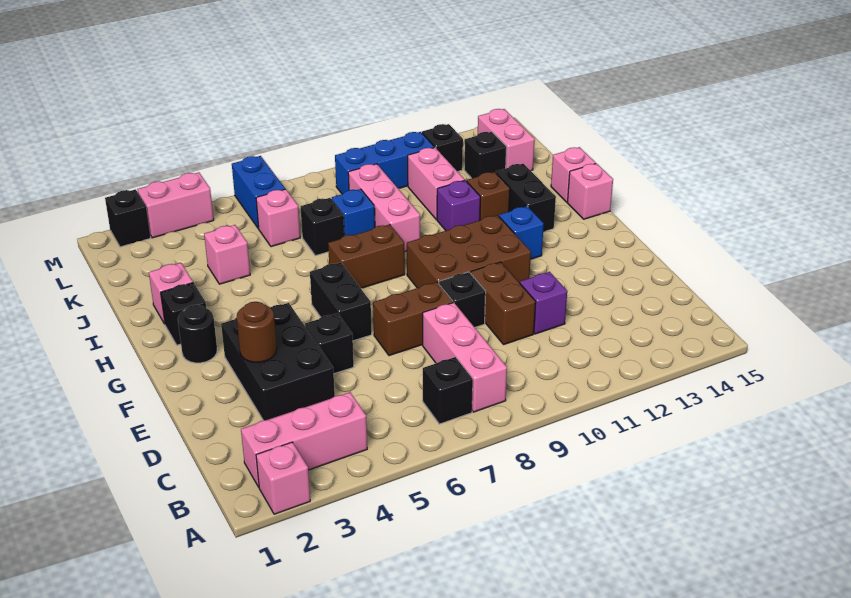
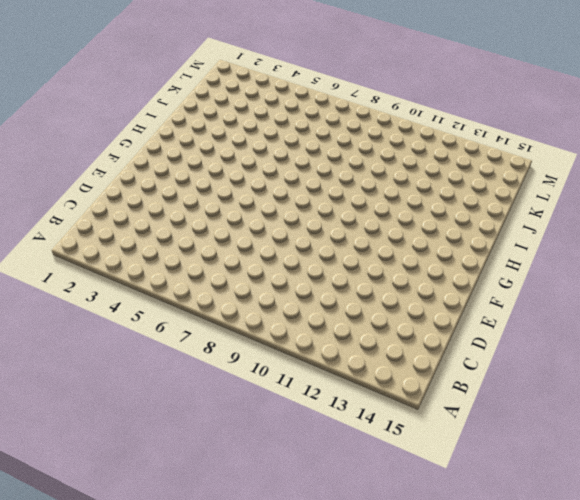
none -> pink brick A2 level 1
none -> pink brick B2:B4 level 1
none -> black brick B7 level 1
none -> pink brick B8:D8 level 1

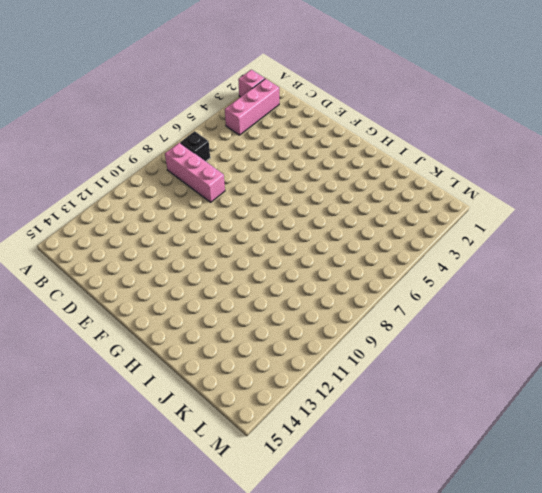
none -> black brick D3:F4 level 1
none -> brown brick D10:E10 level 1
none -> purple brick D11 level 1
none -> black brick E5 level 1

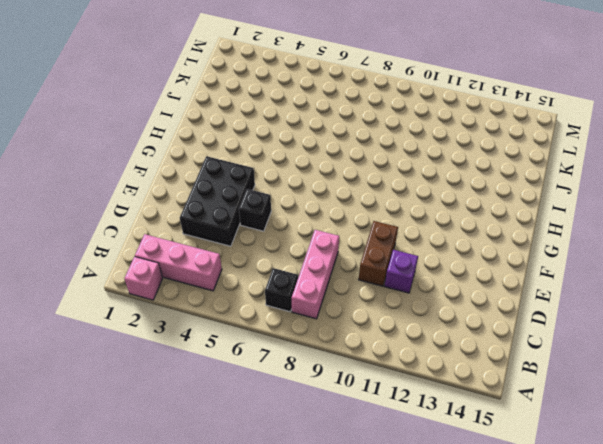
none -> brown brick E7:E8 level 1
none -> black brick E9 level 1
none -> black brick F6:G6 level 1
none -> brown brick F9:G11 level 1

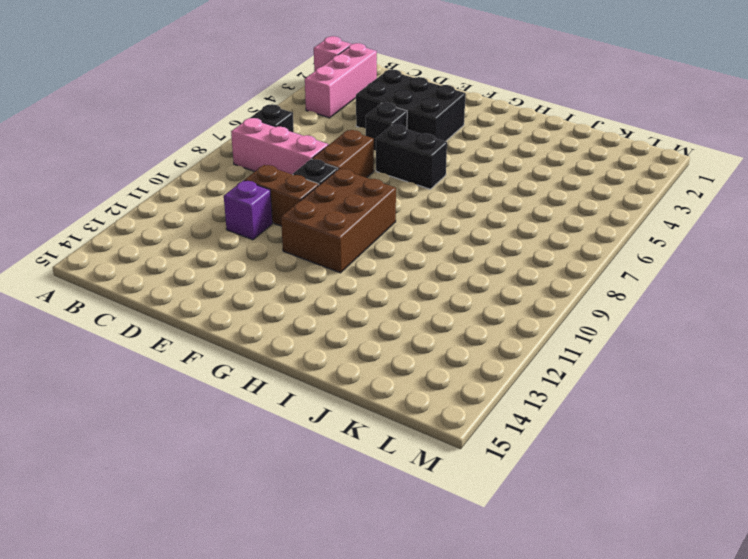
none -> black round brick G2 level 1
none -> blue brick G12 level 1
none -> black brick H2 level 1
none -> brown brick H7:H8 level 1

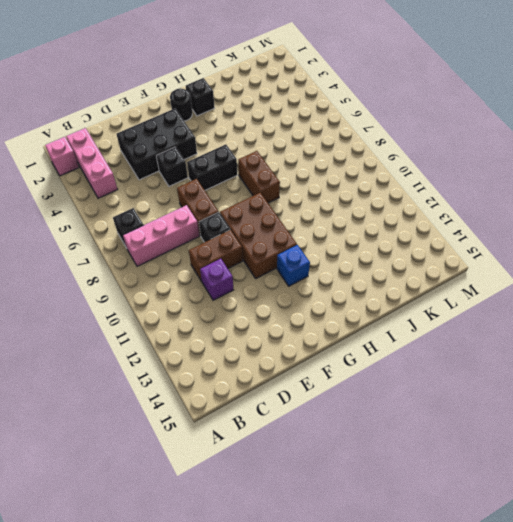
none -> black brick H13:I13 level 1
none -> pink brick H15 level 1
none -> pink brick I2 level 1
none -> pink brick I9:K9 level 1

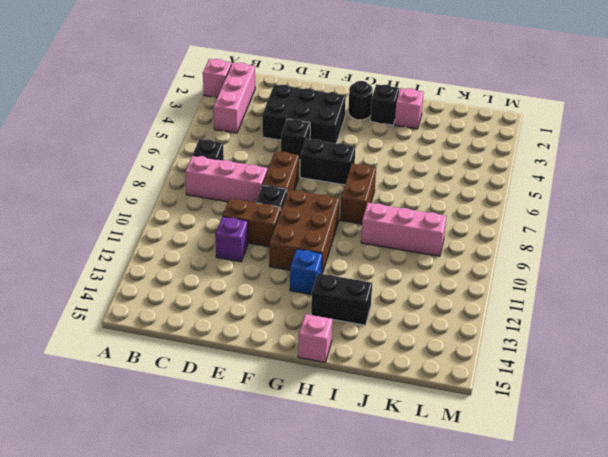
none -> purple brick I11 level 1
none -> brown brick I12 level 1
none -> pink brick I15 level 1
none -> pink brick J4 level 1

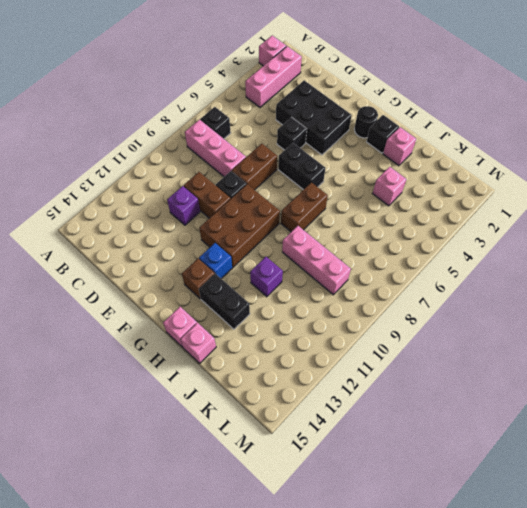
brown brick G13 level 1 -> brown brick I12 level 1
none -> black brick J7 level 1
none -> blue brick J8 level 1
none -> pink brick J11:K11 level 1
none -> pink brick K6 level 1

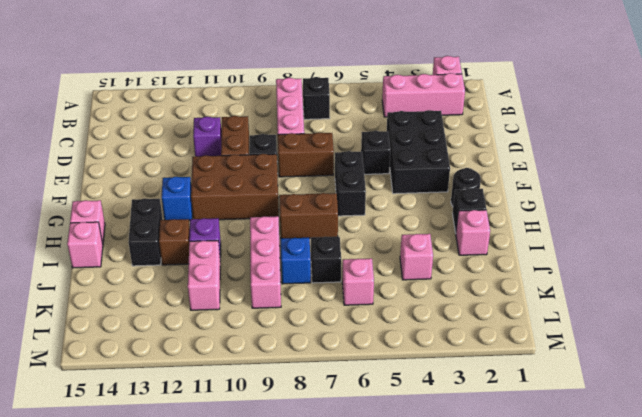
none -> black brick K13 level 1
none -> pink brick K14:L14 level 1
none -> blue brick L6:M6 level 1
none -> blue brick L9:L11 level 1

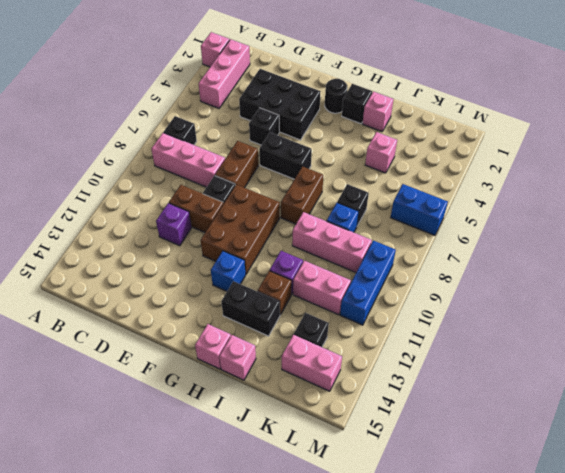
none -> pink brick K6 level 1
none -> black brick L12 level 1
none -> black brick M2 level 1
none -> pink brick M3:M4 level 1

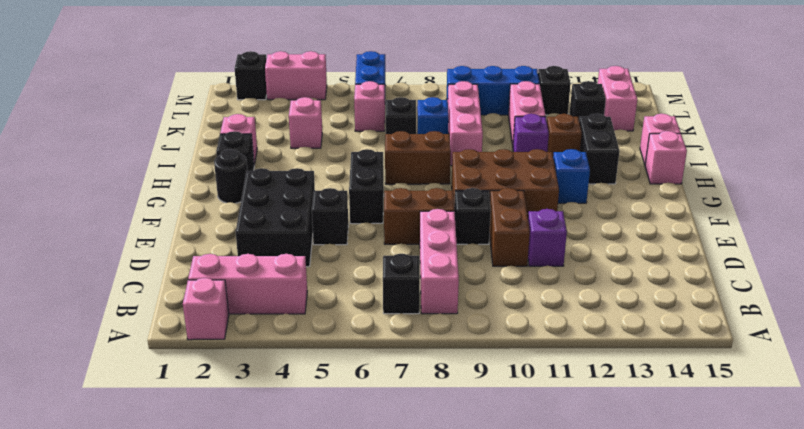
none -> brown round brick E3 level 2

